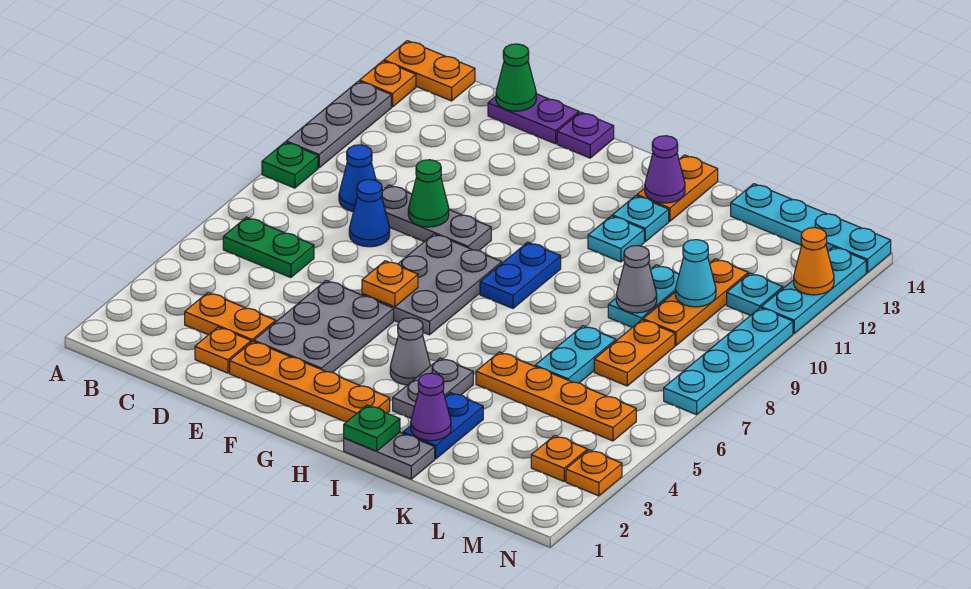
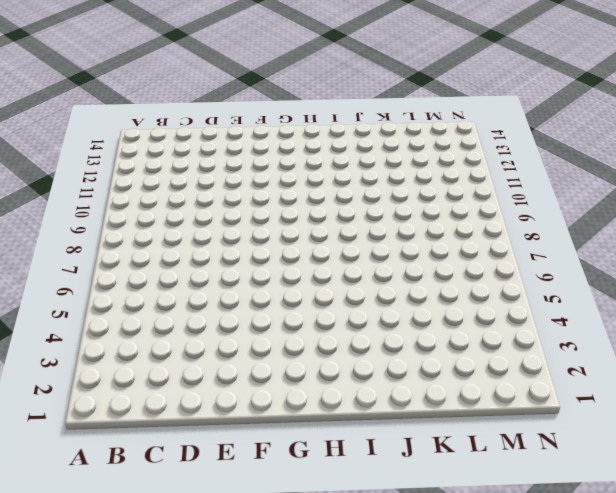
none -> green plate A9 level 1
none -> grey plate A10:A12 level 1
none -> orange plate A13 level 1
none -> orange plate A14:B14 level 1

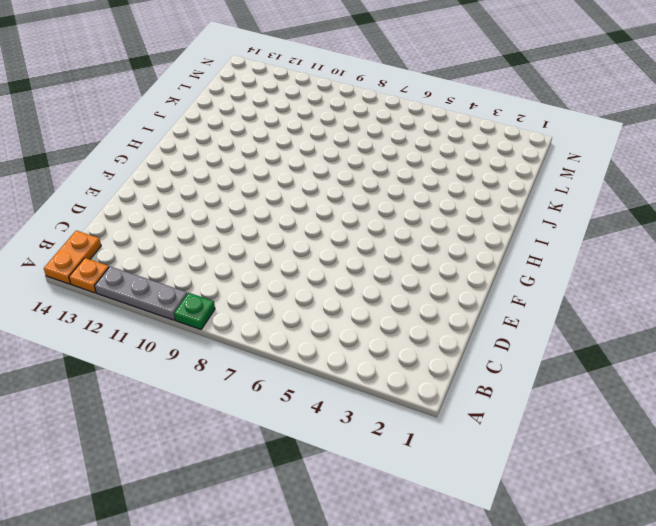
none -> green plate B6:C6 level 1
none -> orange plate C3:D3 level 1
none -> blue cone C9 level 1
none -> orange plate D2 level 1

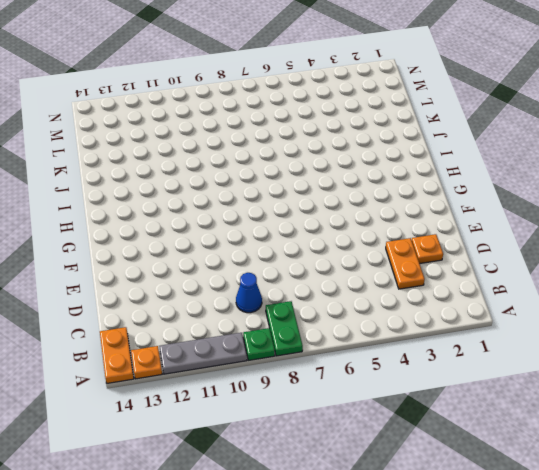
green plate A8:B8 level 1 -> green plate B6:C6 level 1
none -> blue cone D8 level 1
none -> grey plate D9:F9 level 1
none -> purple plate D14:E14 level 1
none -> orange plate E2:H2 level 1

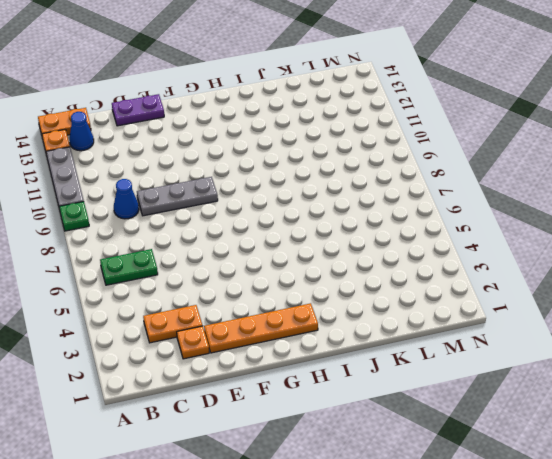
blue cone B13 level 1 -> blue cone D8 level 1
none -> grey plate E3:F5 level 1
none -> grey plate F6:G8 level 1
none -> purple plate F14 level 1
none -> grey cone H4 level 1

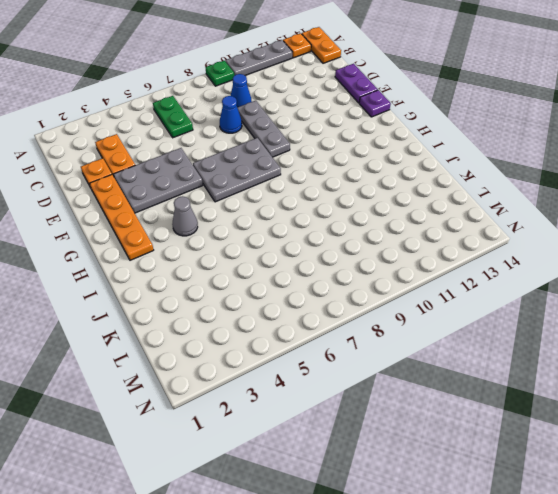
none -> blue plate H8:H9 level 1
none -> grey plate I1:J1 level 1
none -> grey plate I3:I4 level 1
none -> cyan plate I11 level 1

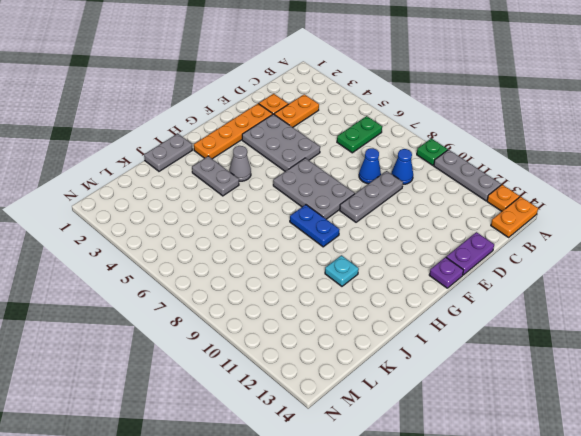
none -> cyan plate I12 level 1
none -> orange plate I13:I14 level 1
none -> blue plate J2:J3 level 1
none -> orange plate J5:M5 level 1

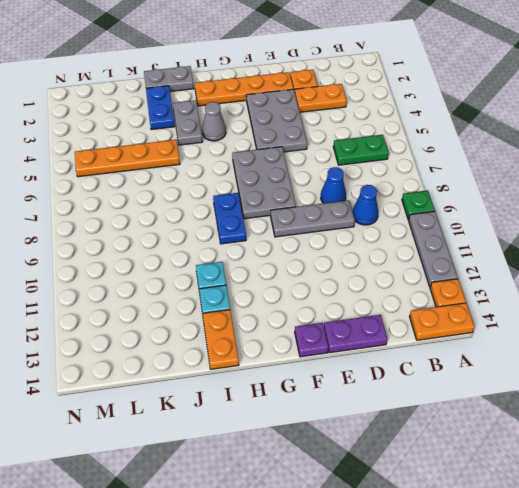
none -> cyan plate K6:K7 level 1
none -> cyan plate K9:K10 level 1
none -> cyan plate K14:N14 level 1
none -> orange plate L7:L8 level 1

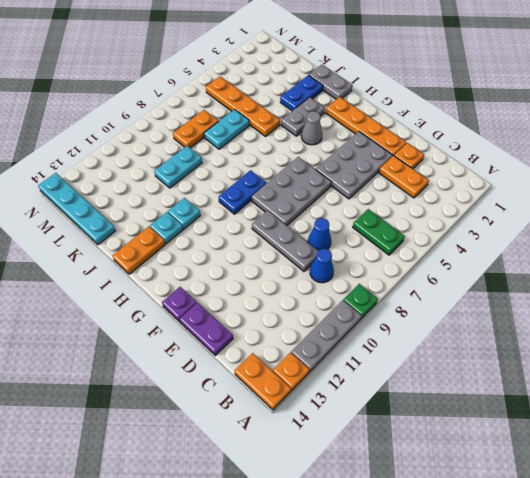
none -> orange plate L9:L11 level 1
none -> orange plate M3 level 1
none -> cyan plate M11 level 1
none -> orange plate N3 level 1

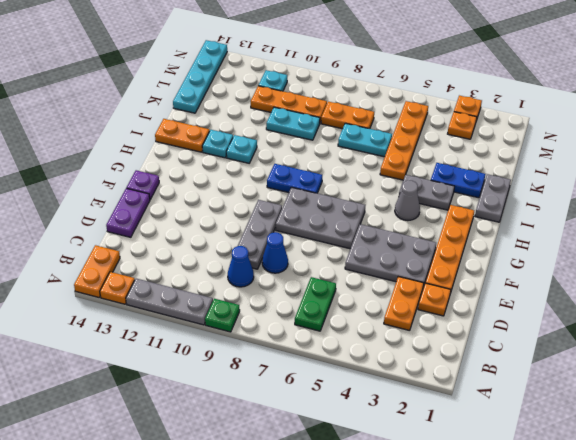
none -> cyan plate N7:N10 level 1
none -> cyan plate N11:N13 level 1
none -> green cone D14 level 2
none -> green cone E9 level 2

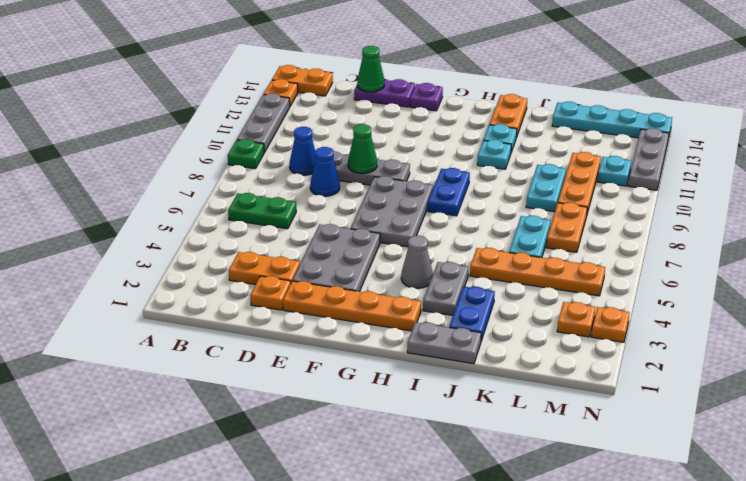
grey plate N11:N13 level 1 -> cyan plate N11:N13 level 1
none -> cyan plate N7:N10 level 1
none -> orange plate F6 level 2
none -> green plate I1 level 2
none -> purple cone I13 level 2

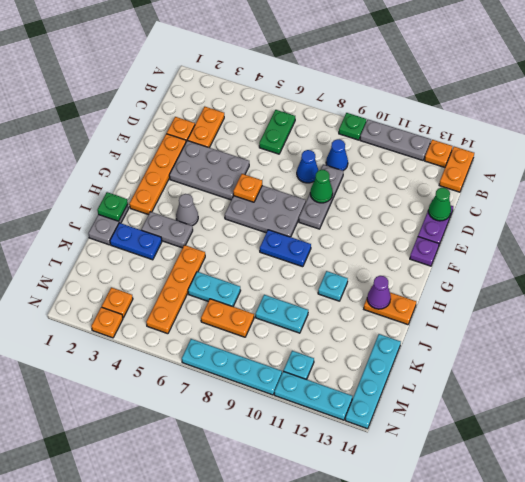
none -> cyan plate I12 level 1
none -> orange plate L9:L11 level 1
none -> purple cone J2 level 2
none -> grey cone K9 level 2

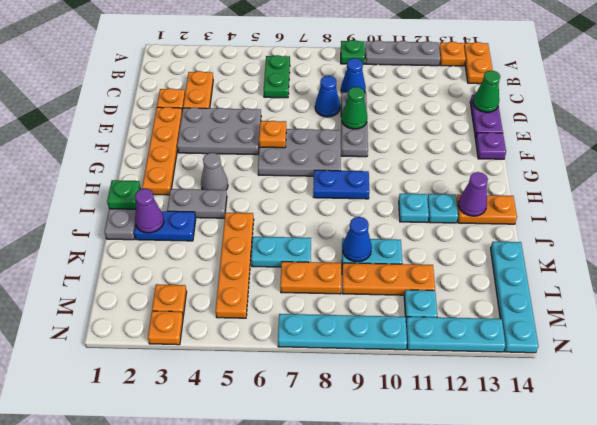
blue cone K9 level 2 -> grey cone K9 level 2
none -> cyan cone L10 level 2
none -> orange cone N12 level 2

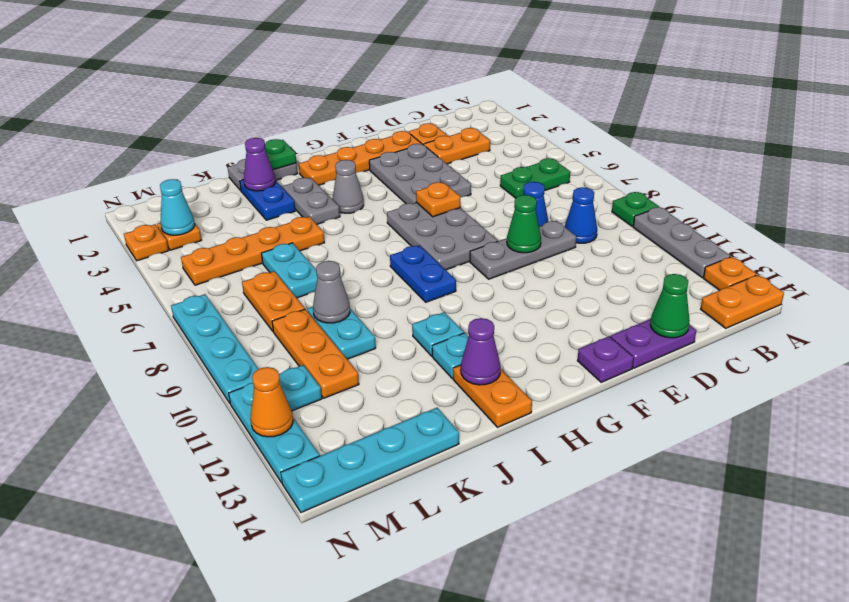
cyan cone M3 level 2 -> cyan cone L10 level 2

